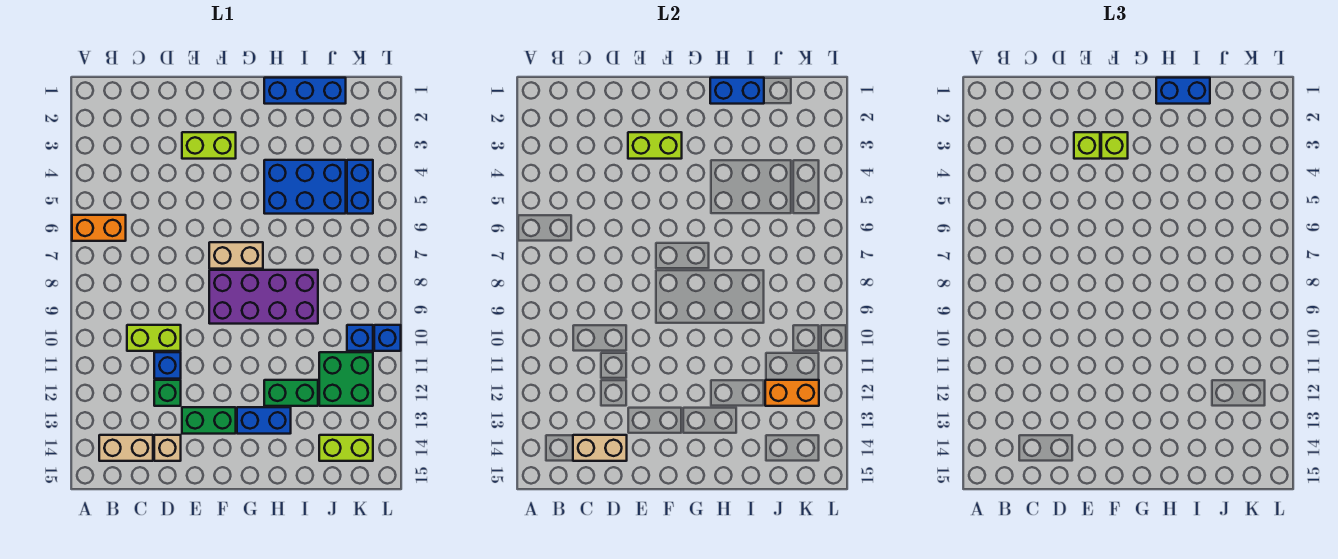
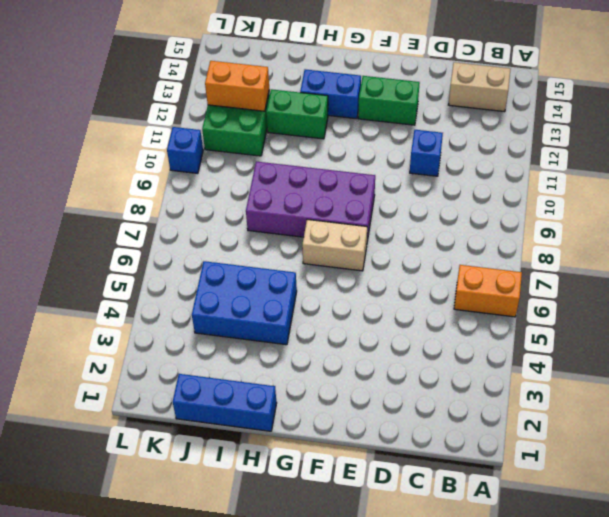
none -> lime brick C10:D10 level 1
none -> green brick D12 level 1
none -> tan brick D14 level 1

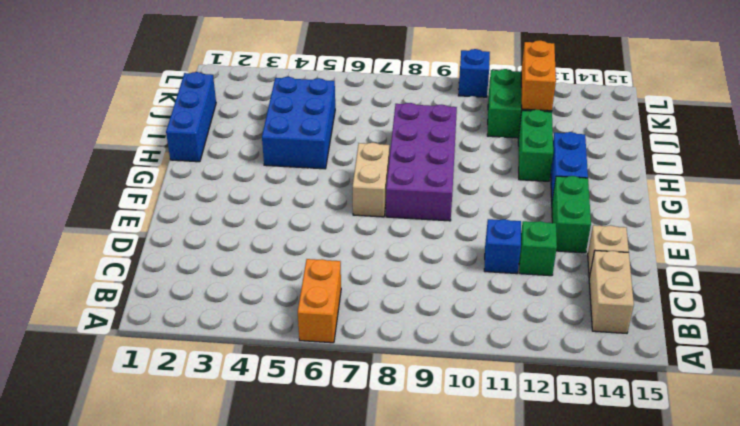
none -> lime brick C10:D10 level 1
none -> lime brick E3:F3 level 1
none -> lime brick J14:K14 level 1

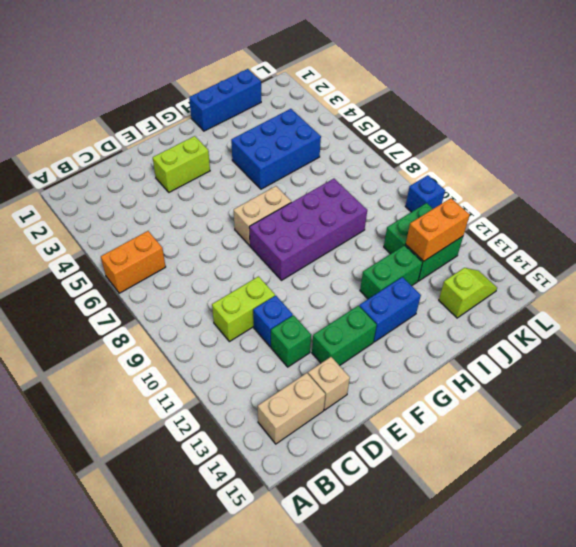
lime slope J14:K14 level 1 top J -> lime brick J14:K14 level 1
none -> blue brick K4:K5 level 1
none -> blue brick K10 level 1
none -> tan brick C14:D14 level 2

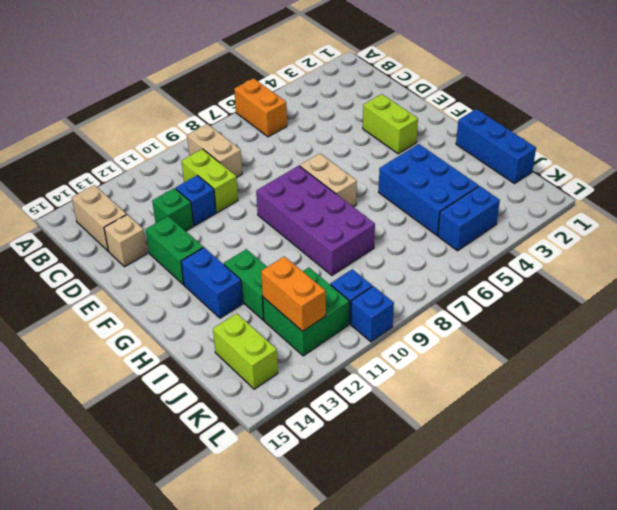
tan brick B9:C9 level 1 -> tan brick C14:D14 level 2
none -> lime brick E3:F3 level 2
none -> blue brick H1:I1 level 2
none -> lime brick E3 level 3

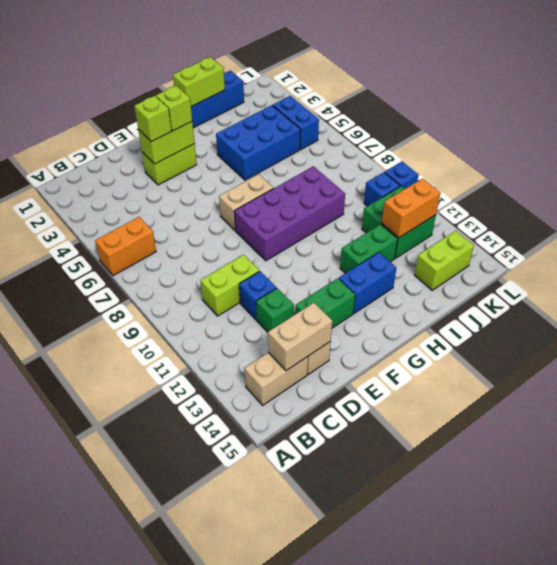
lime brick H1:I1 level 2 -> blue brick H1:I1 level 2
none -> blue brick H1:I1 level 3

